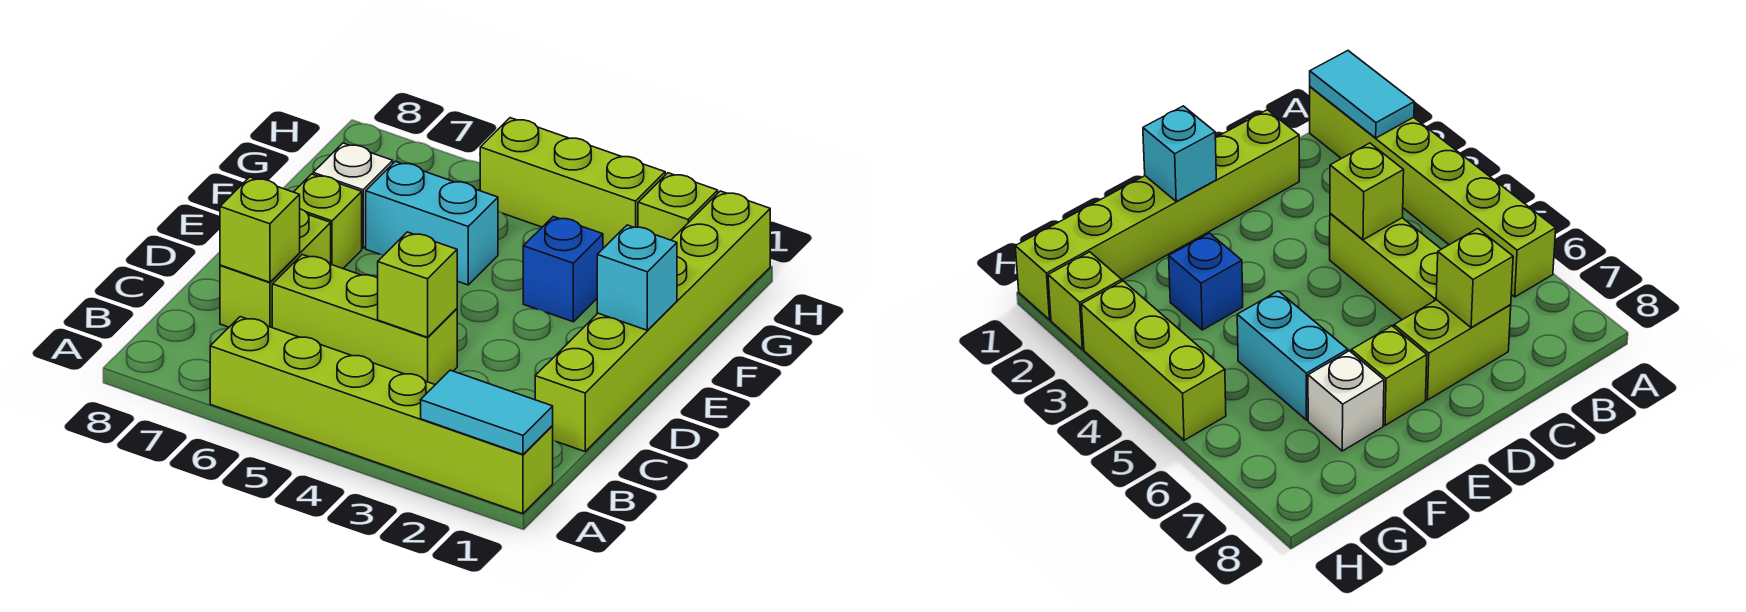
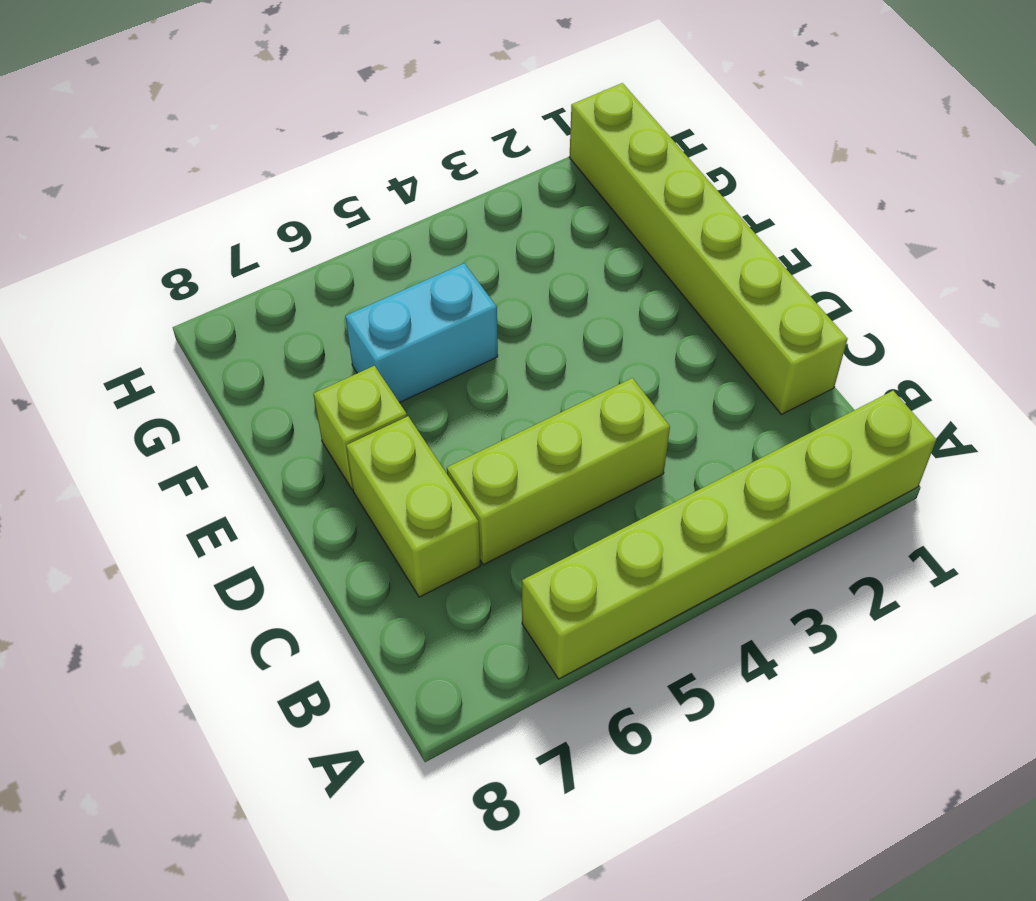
none -> blue brick F3 level 1
none -> white brick F7 level 1
none -> lime brick H2 level 1

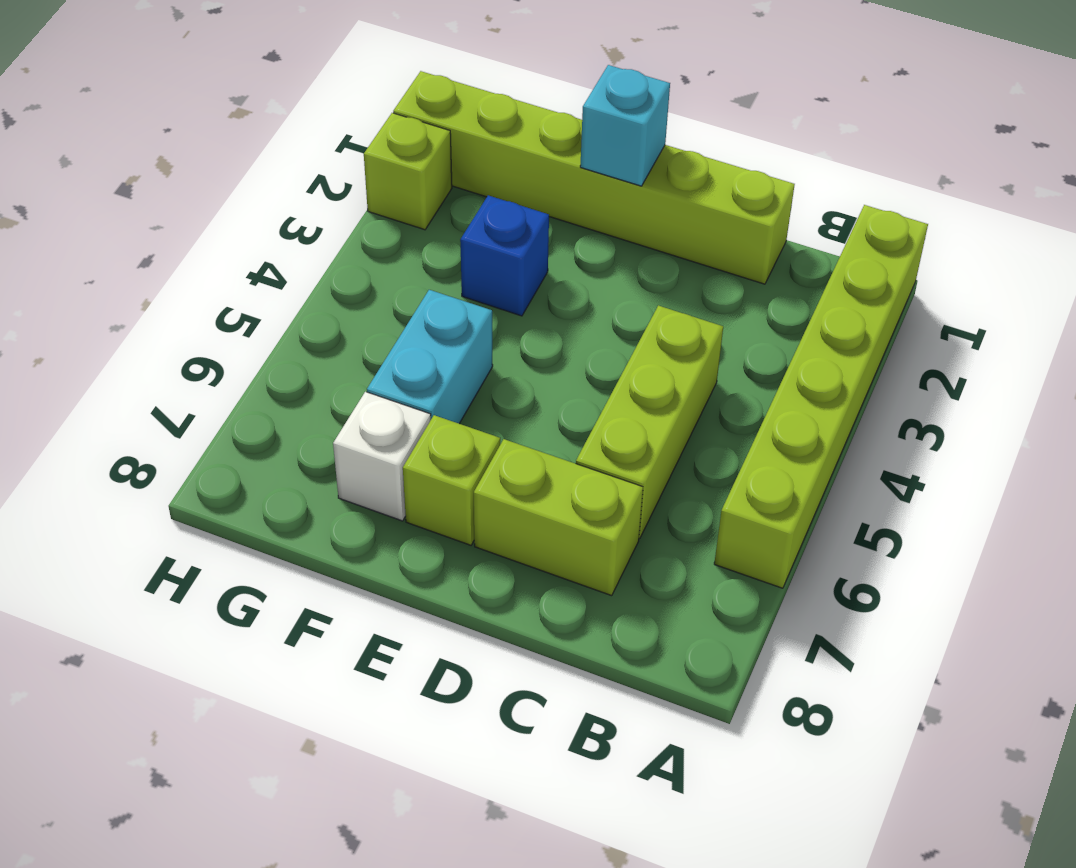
none -> lime brick H3:H5 level 1
none -> cyan tile A1:A2 level 2
none -> lime brick C4 level 2

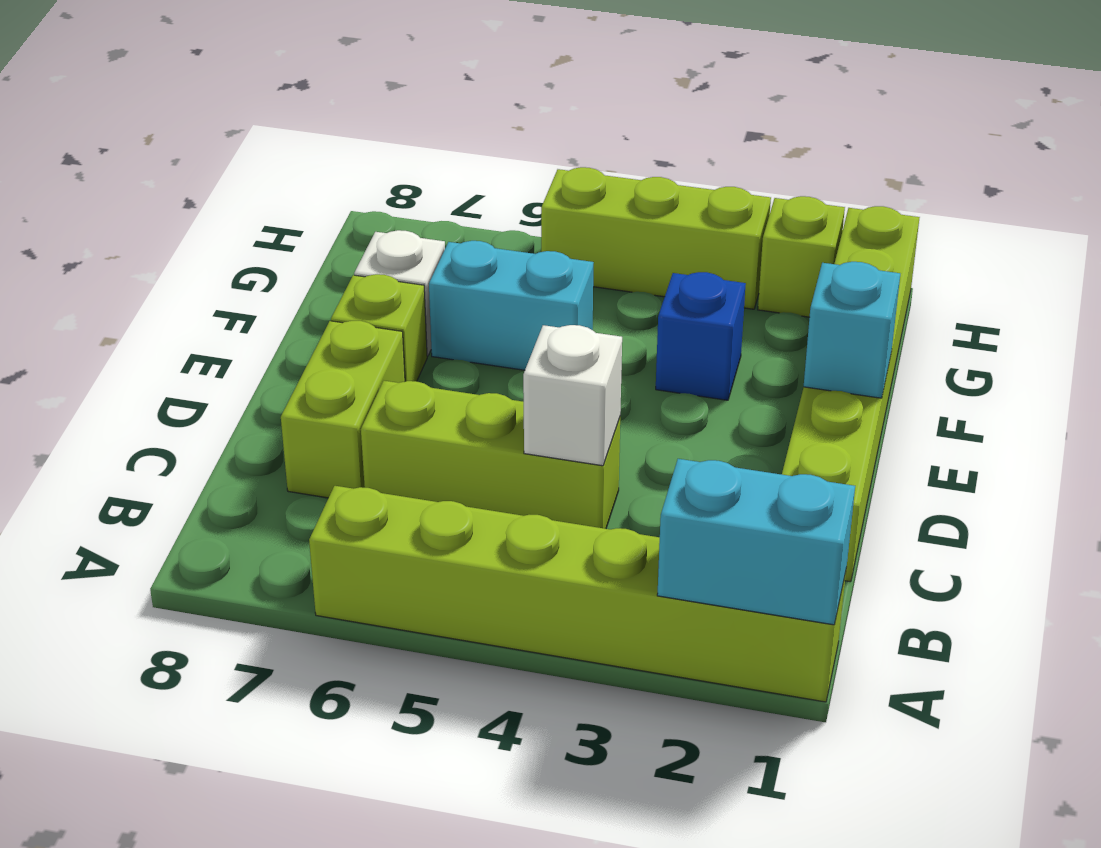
cyan brick A1:A2 level 2 -> cyan tile A1:A2 level 2
white brick C4 level 2 -> lime brick C4 level 2
none -> lime brick C7 level 2

